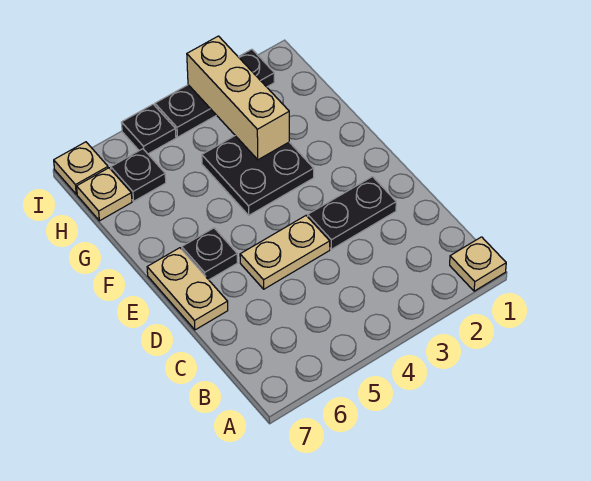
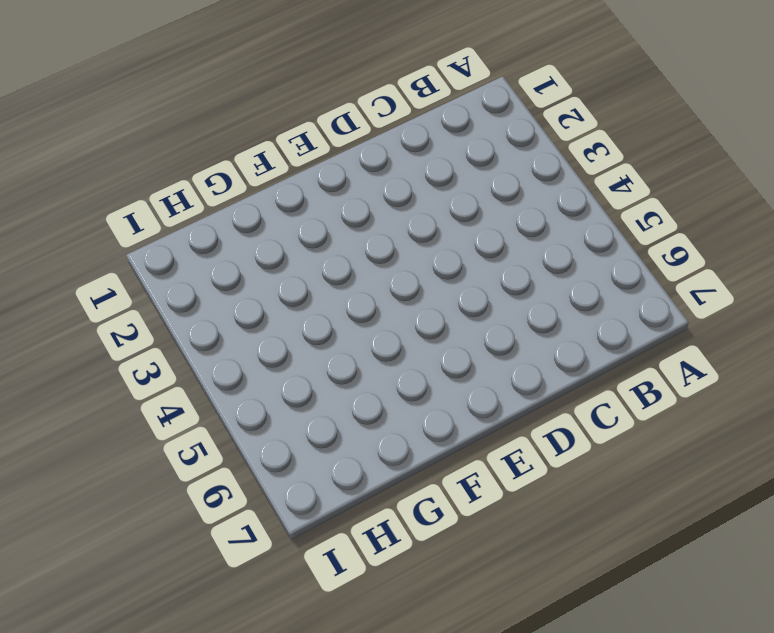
none -> tan plate A1 level 1
none -> black plate D2:D3 level 1
none -> tan plate D4:D5 level 1

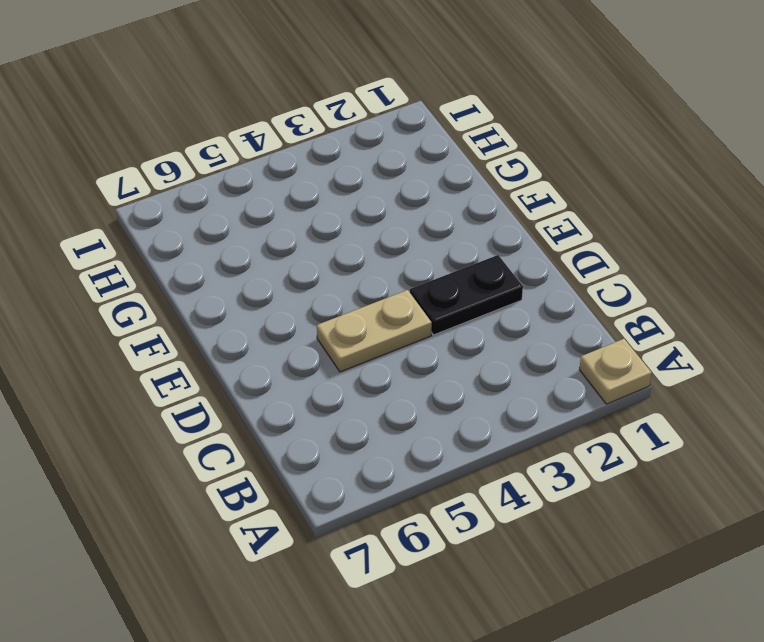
none -> tan plate D7:E7 level 1
none -> black plate E6 level 1
none -> black plate F3:G4 level 1

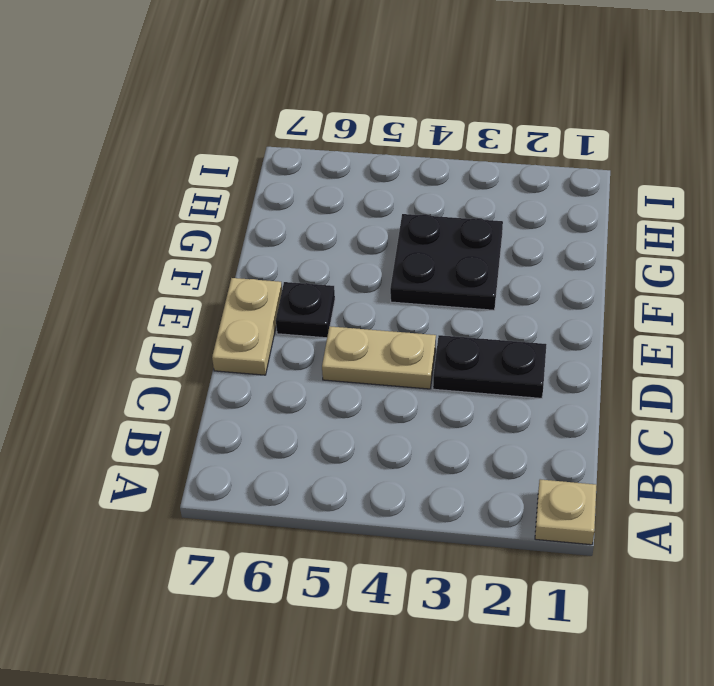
none -> black plate H6 level 1
none -> tan plate H7 level 1
none -> black plate I2:I4 level 1

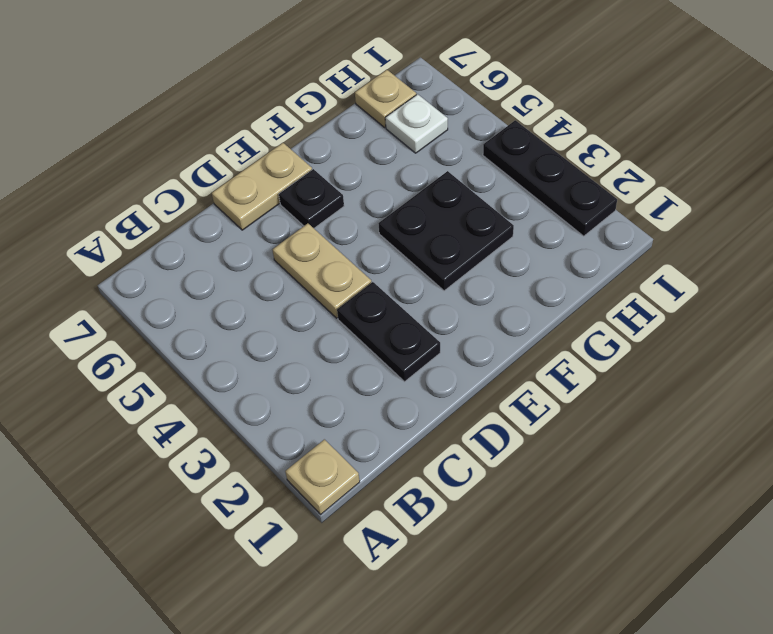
white plate H6 level 1 -> black plate H6 level 1
none -> black plate I5 level 1
none -> tan plate I7 level 1
none -> tan brick G3:I3 level 2

